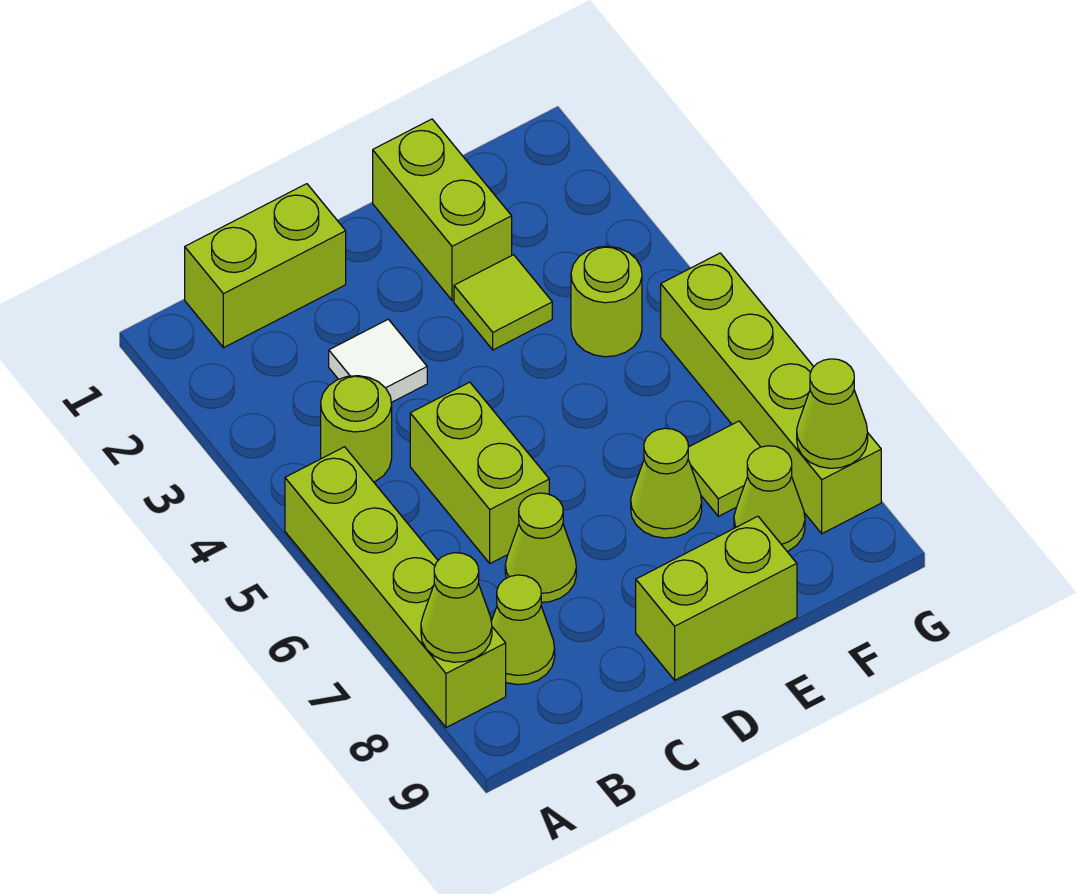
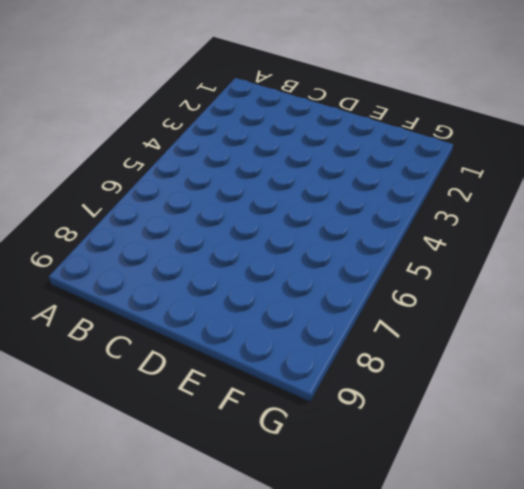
none -> lime brick A5:A8 level 1
none -> lime brick B1:C1 level 1
none -> lime round brick B4 level 1

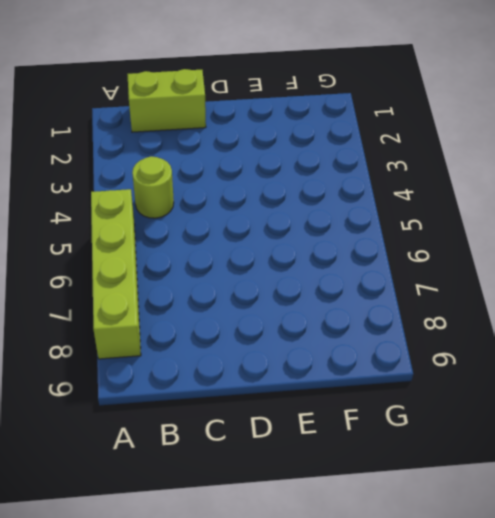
none -> lime cone B8 level 1
none -> white tile C3 level 1
none -> lime brick C5:C6 level 1

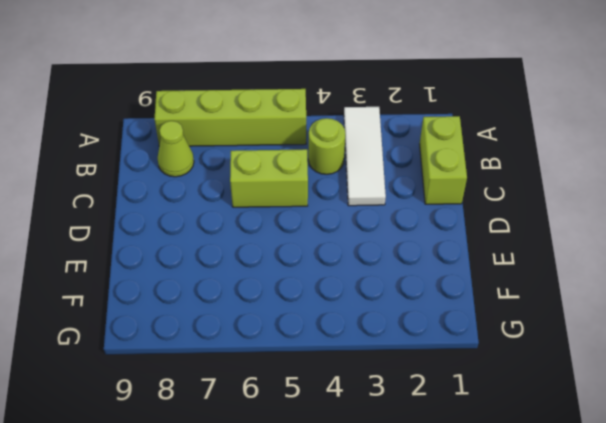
white tile A3:C3 level 1 -> white tile C3 level 1
none -> lime cone C7 level 1
none -> lime brick D9:E9 level 1
none -> lime brick E1:E2 level 1

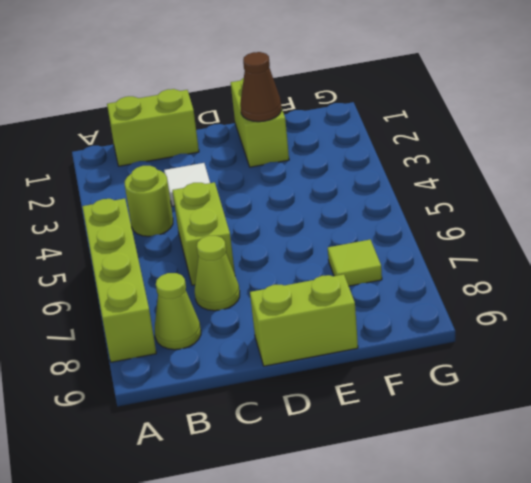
brown cone E2 level 2 -> none
none -> lime tile E3 level 1
none -> lime cone E7 level 1
none -> lime round brick F4 level 1

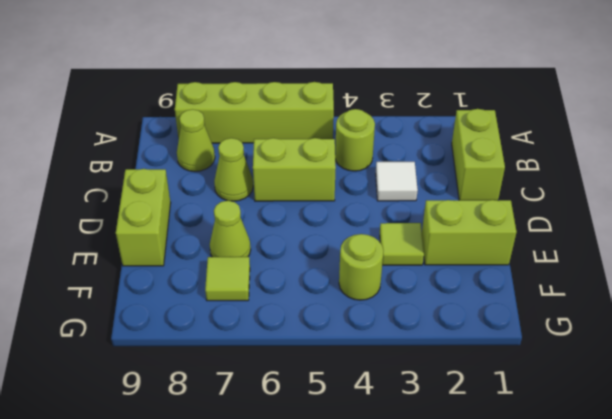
none -> lime cone F8 level 1
none -> lime brick G5:G8 level 1
none -> lime cone A8 level 2

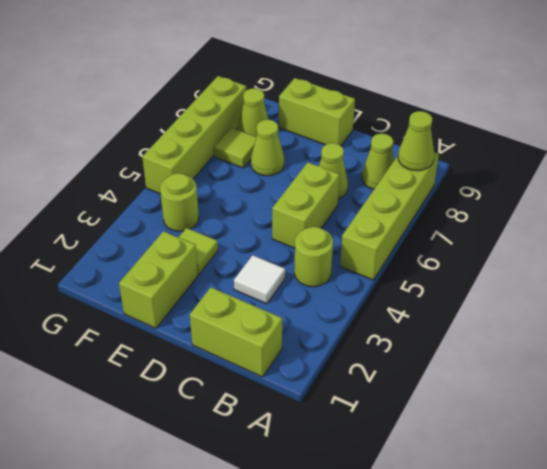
none -> lime cone G8 level 2

